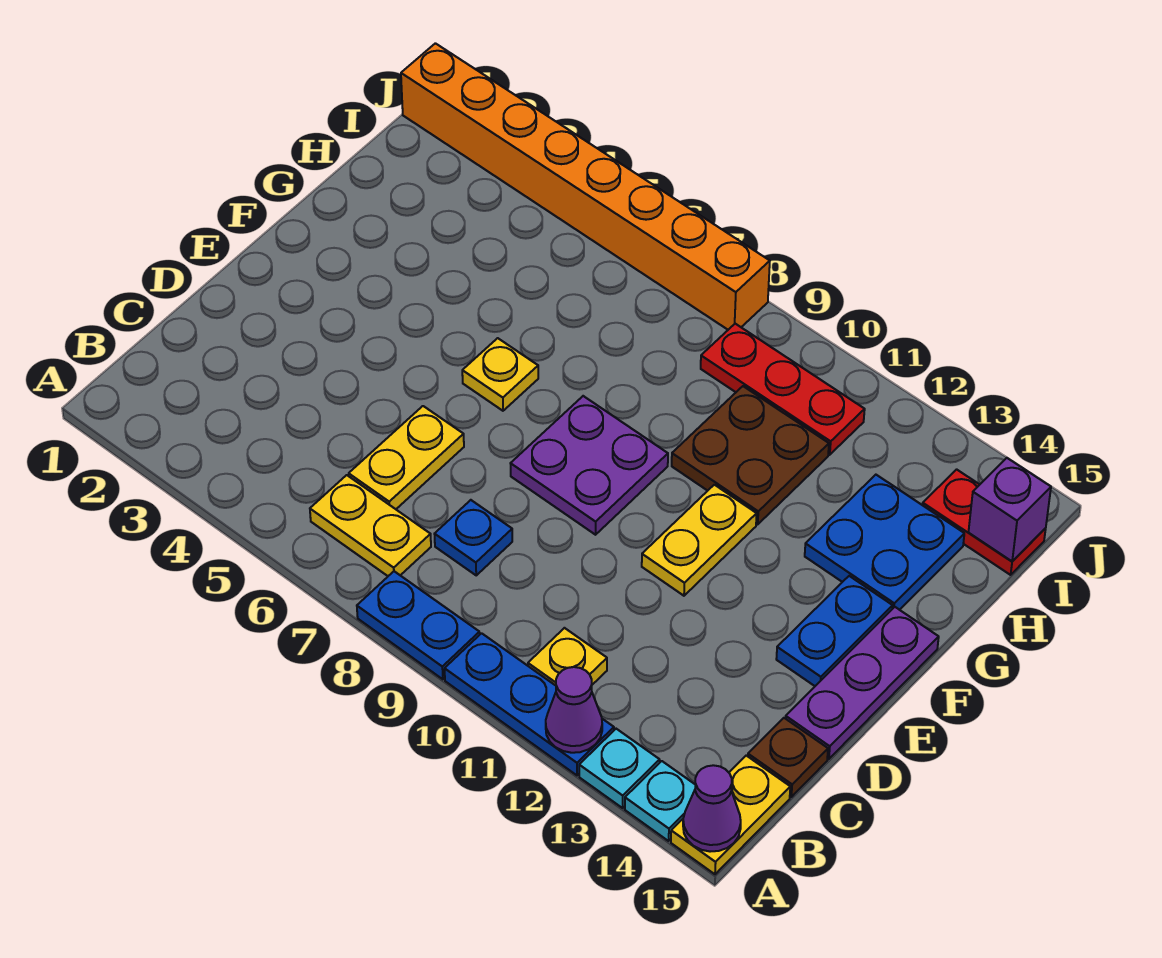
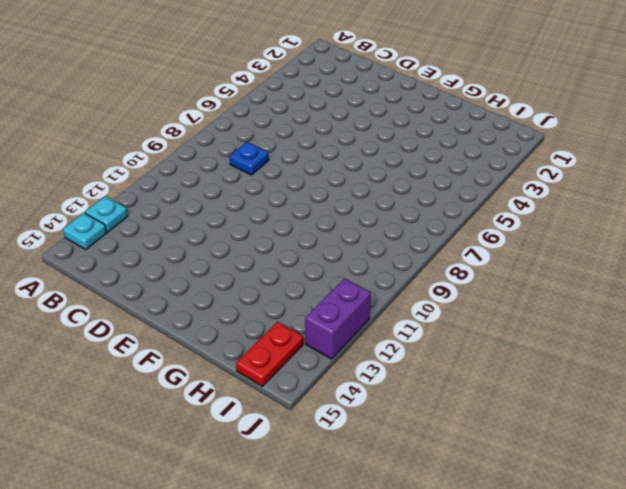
purple brick J12:J13 level 1 -> none
none -> blue plate A8:A9 level 1
none -> blue plate A10:A12 level 1
none -> yellow plate A15:B15 level 1

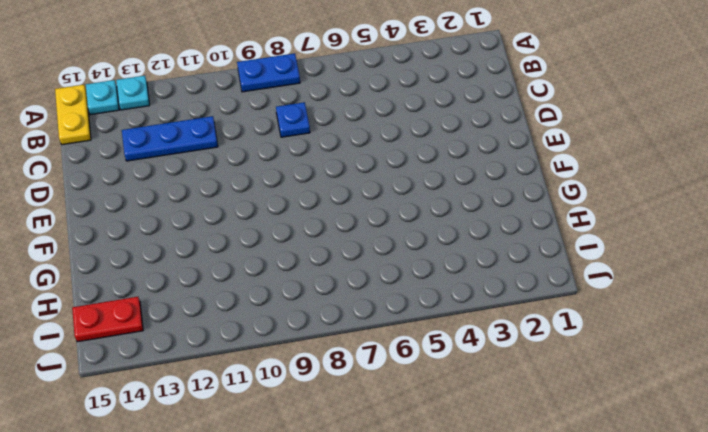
blue plate C11:C13 level 1 -> blue plate A10:A12 level 1
none -> yellow plate B6:B7 level 1
none -> yellow plate B11 level 1
none -> yellow plate C6:D6 level 1

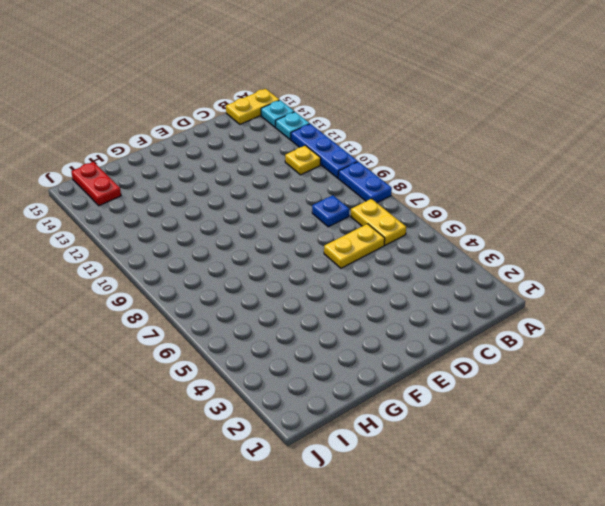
none -> brown plate C15 level 1
none -> purple plate D15:F15 level 1
none -> purple plate E8:F9 level 1

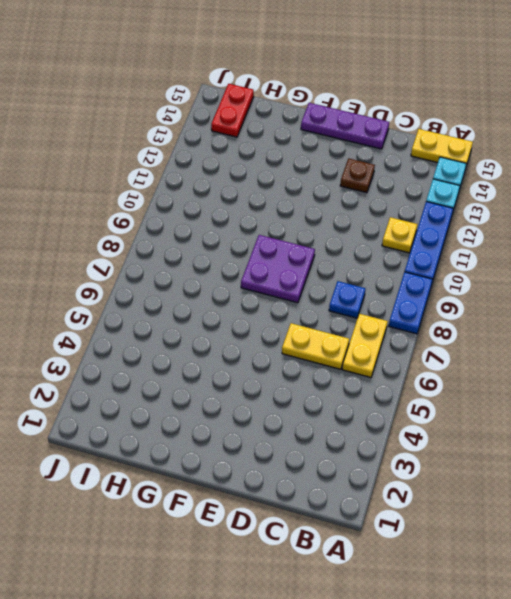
brown plate D13 level 1 -> brown plate C15 level 1
none -> yellow plate E11:F11 level 1
none -> blue plate E14:F14 level 1
none -> yellow plate F6 level 1

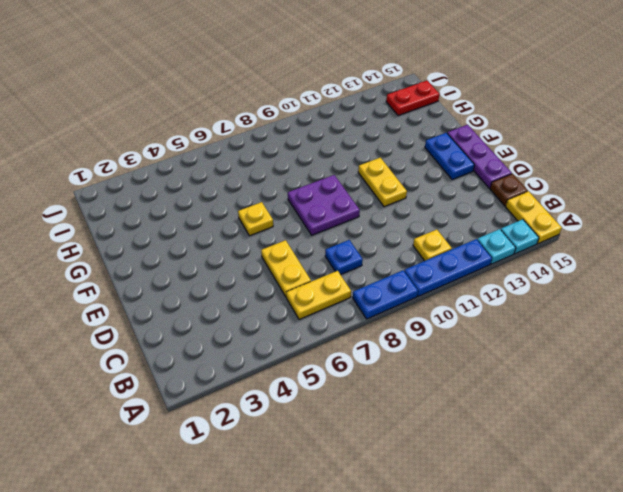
none -> brown plate G10:H11 level 1
none -> blue plate G13:H14 level 1
none -> red plate I9:I11 level 1

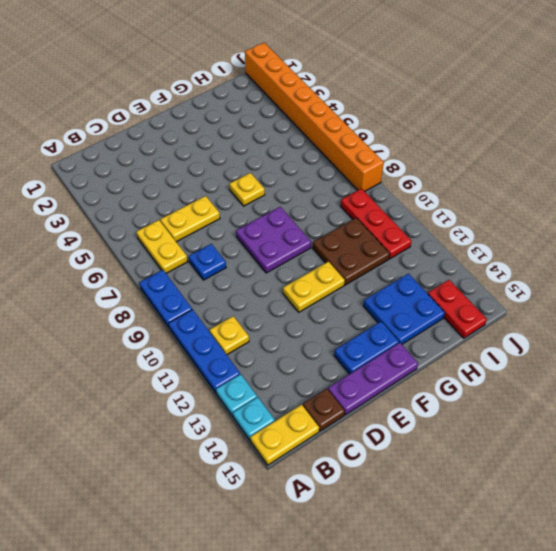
none -> purple cone A12 level 2
none -> purple cone A15 level 2
none -> purple brick I15 level 2

